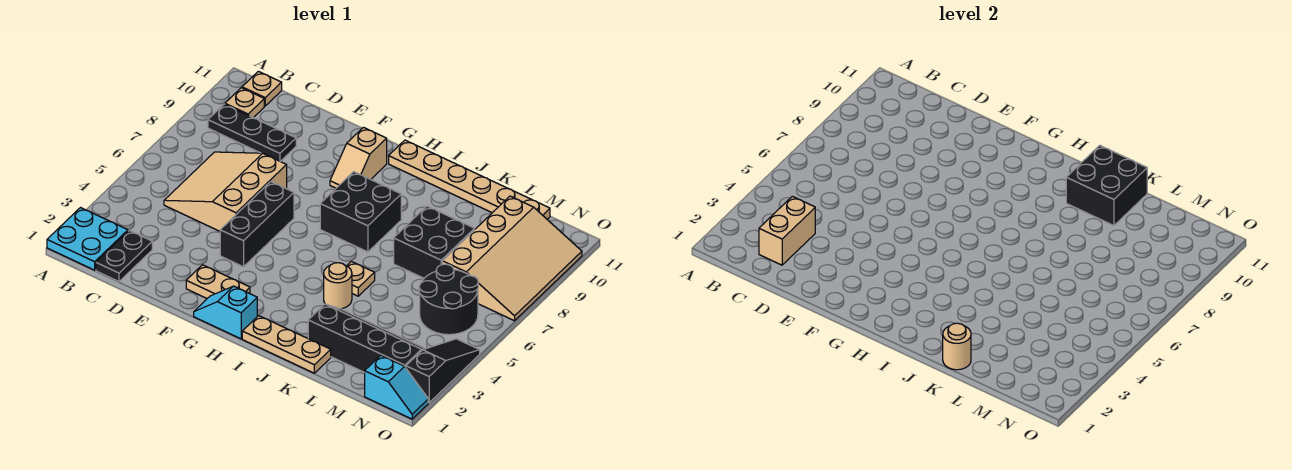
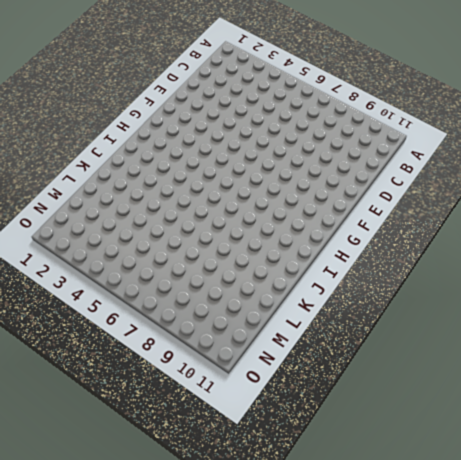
none -> cyan plate A1:B2 level 1
none -> black plate B9:D9 level 1
none -> tan plate B10 level 1

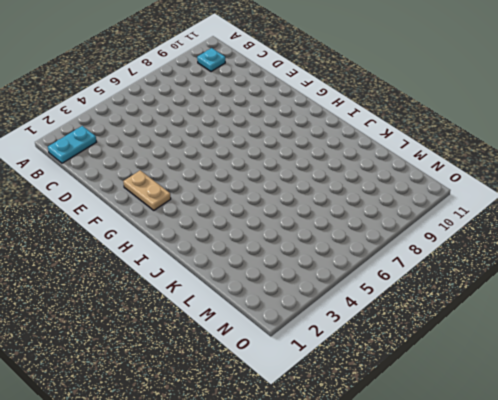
cyan plate B1:B2 level 1 -> cyan plate A1:B2 level 1
cyan plate B10 level 1 -> tan plate B10 level 1
none -> black plate B9:D9 level 1
none -> tan plate B11 level 1
none -> black plate C1:C2 level 1

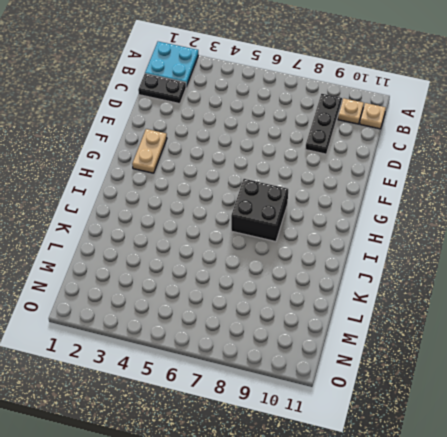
none -> tan slope C5:E7 level 1 top E
none -> black brick F4:F6 level 1
none -> cyan slope G1:H1 level 1 top H

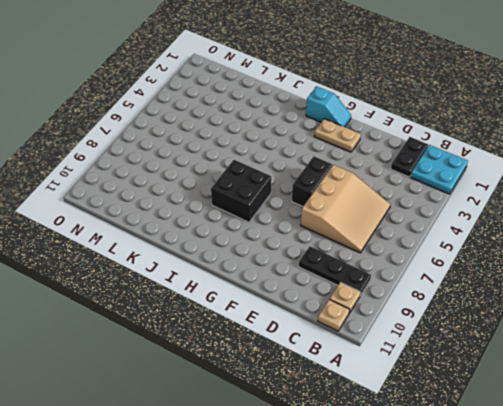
black brick F5:F6 level 1 -> black brick F4:F6 level 1
none -> tan slope G9:G10 level 1 top 10
none -> tan plate H11:M11 level 1
none -> tan plate I1:K1 level 1

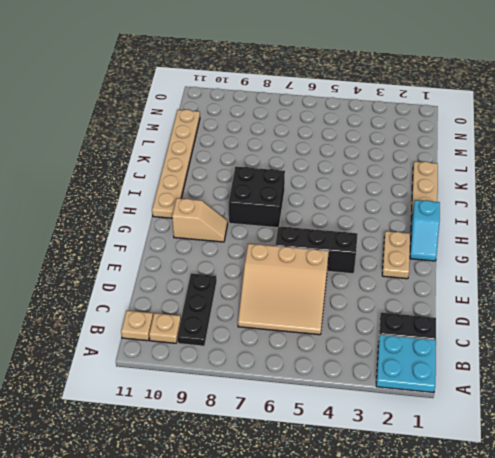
none -> tan round brick J4 level 1
none -> tan plate J5 level 1
none -> black slope K2:N3 level 1 top 2

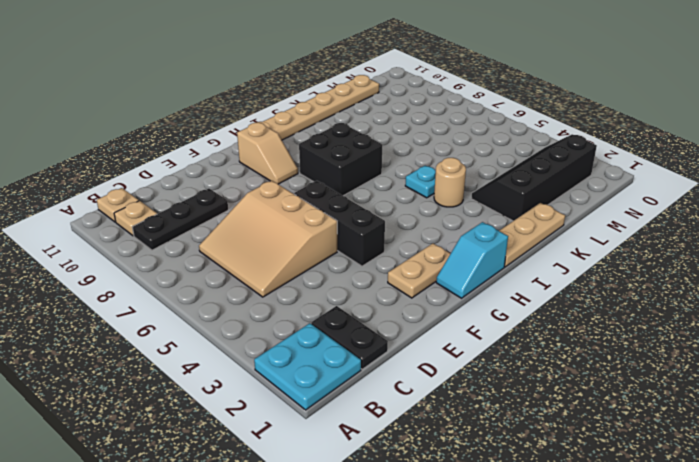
cyan plate J5 level 1 -> tan plate J5 level 1
none -> black brick K7:L8 level 1
none -> black round brick M5:N6 level 1
none -> tan slope M7:O10 level 1 top M

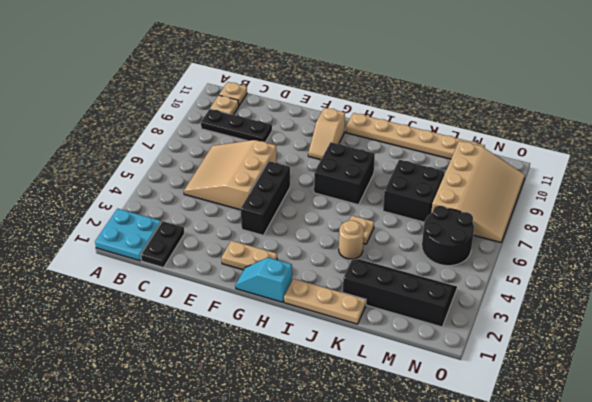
none -> cyan slope N1:O1 level 1 top N
none -> black slope O2:O4 level 1 top 2
none -> tan brick C2:C3 level 2

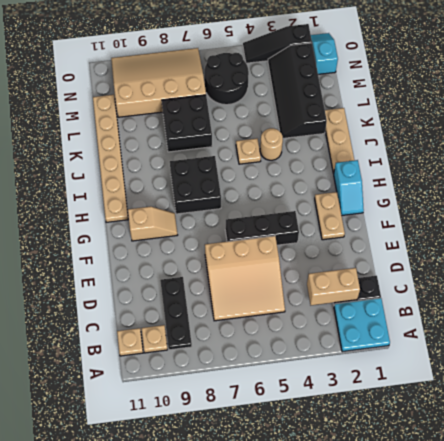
none -> black brick J10:K11 level 2
none -> tan round brick K1 level 2

